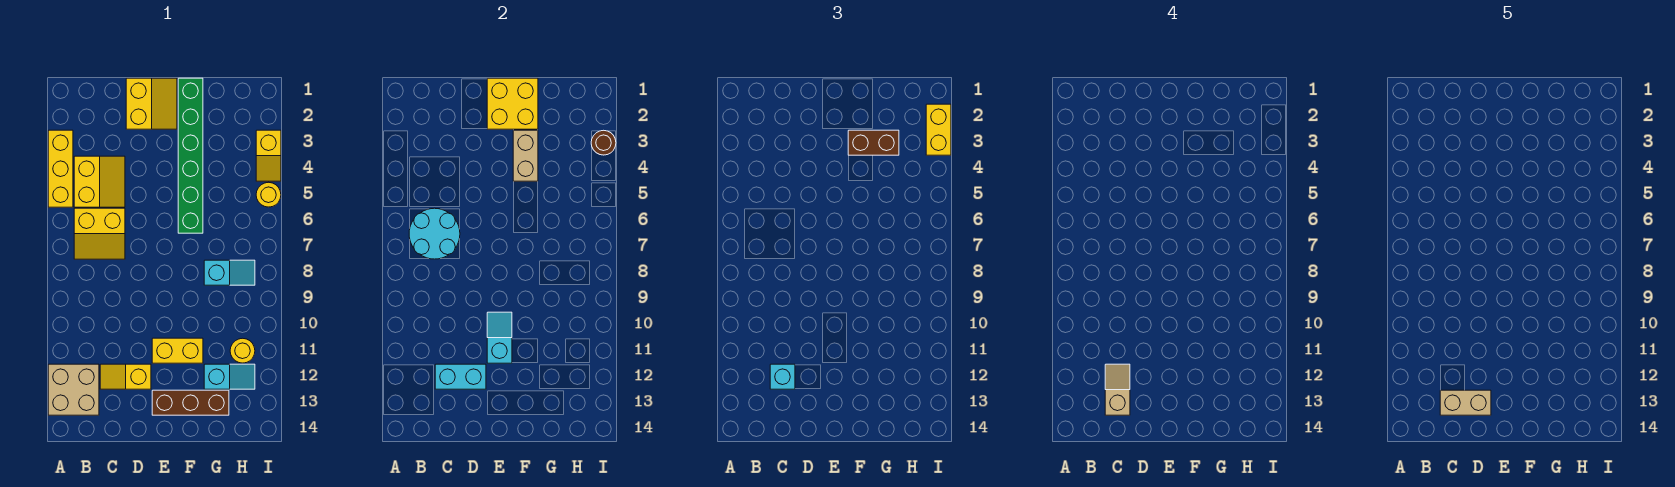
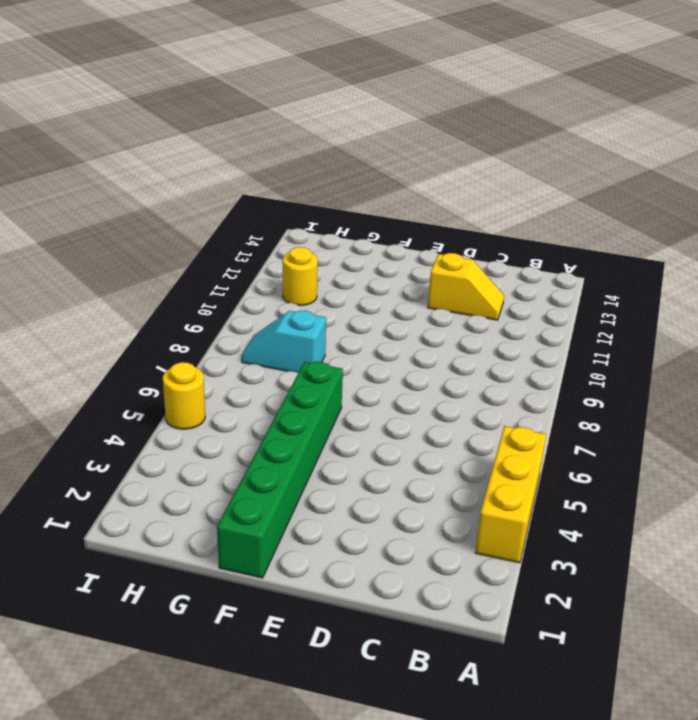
none -> tan brick A12:B13 level 1
none -> yellow slope B4:C5 level 1 top B
none -> yellow slope B6:C7 level 1 top 6

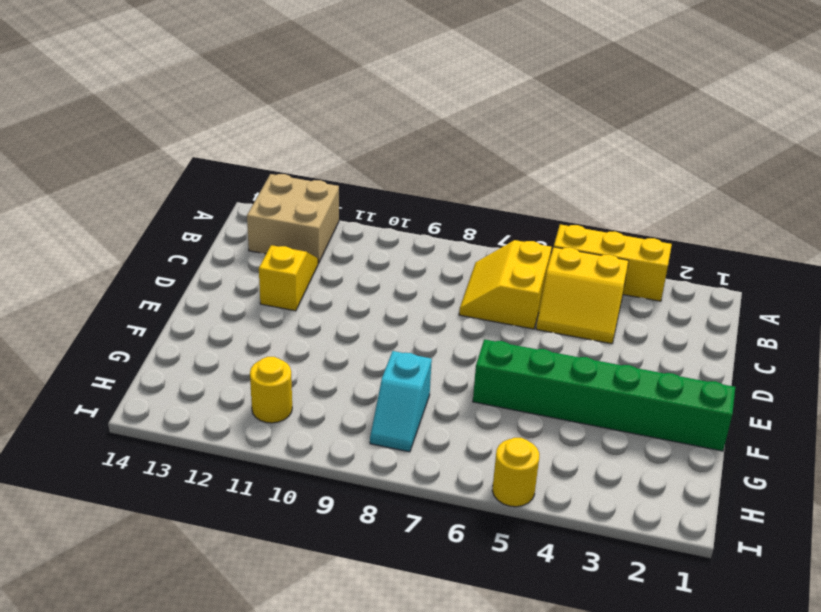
none -> yellow slope D1:E2 level 1 top D
none -> yellow brick E11:F11 level 1
none -> brown brick E13:G13 level 1

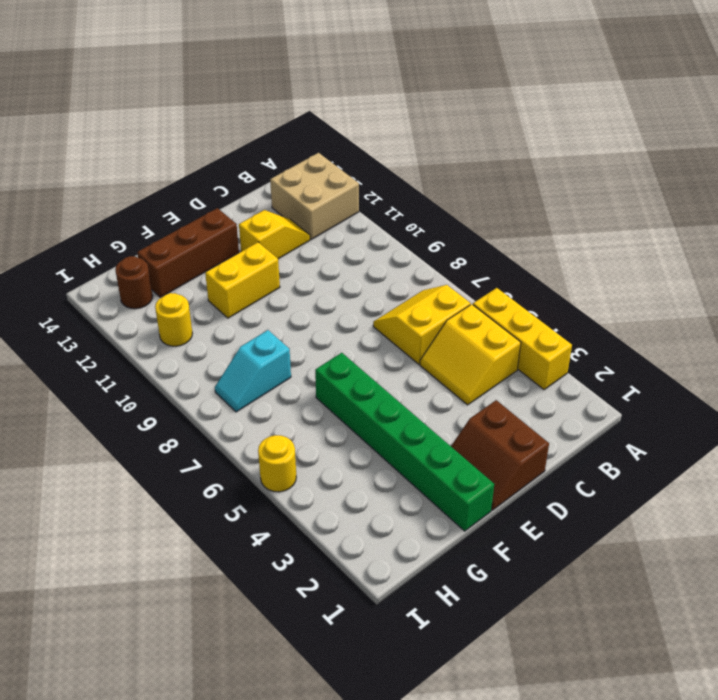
brown slope D1:E2 level 1 top D -> yellow slope D1:E2 level 1 top D
brown round brick H13 level 1 -> brown round brick I3 level 2
none -> cyan slope G12:H12 level 1 top G
none -> yellow slope I3:I4 level 1 top 3
none -> cyan round brick B6:C7 level 2

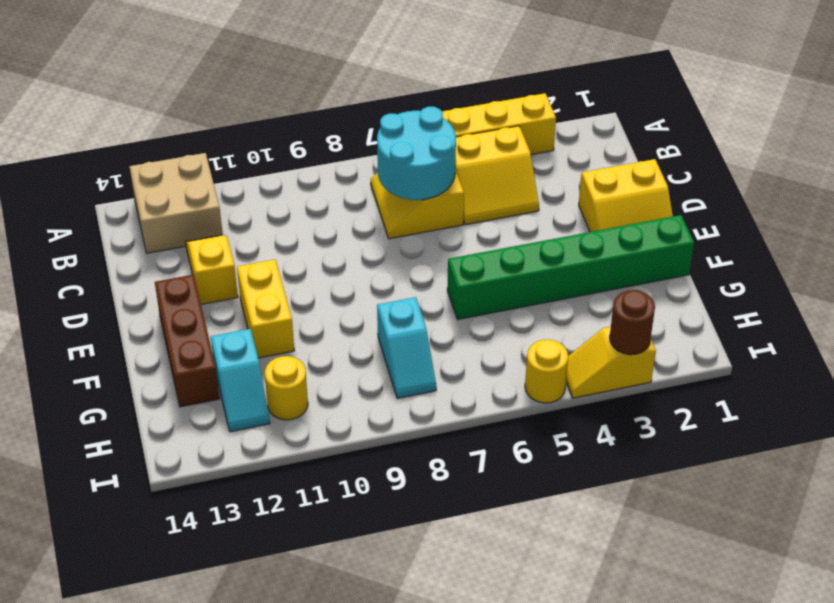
none -> cyan brick C12:D12 level 2
none -> yellow brick E1:F2 level 2
none -> cyan slope E10:E11 level 2 top 11

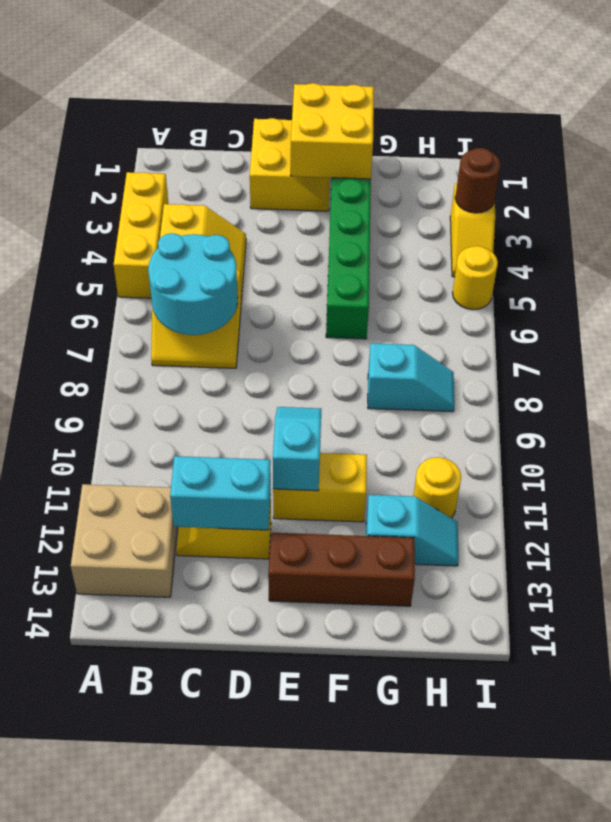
none -> tan brick F3:F4 level 2
none -> cyan brick C12 level 3
none -> brown brick F3:G3 level 3

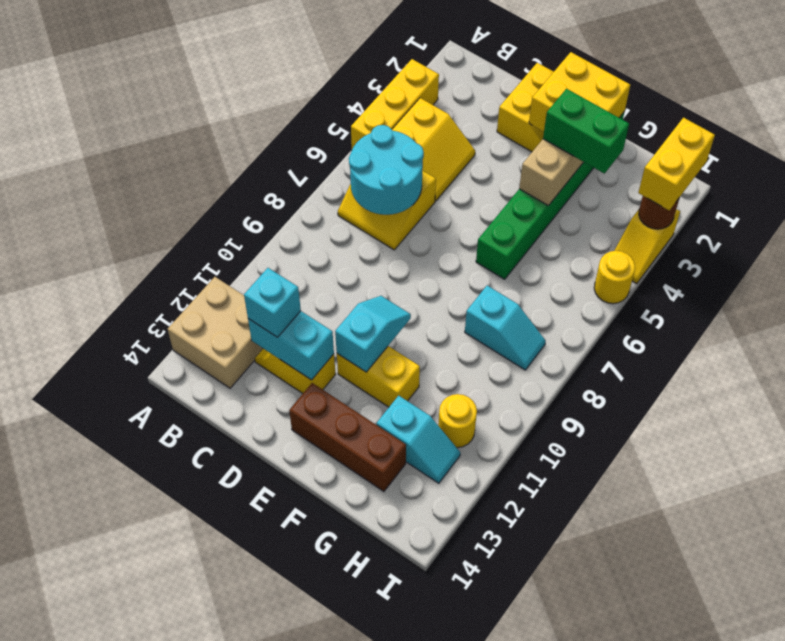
green brick F3:G3 level 3 -> brown brick F3:G3 level 3
none -> tan slope C12:C13 level 4 top 13
none -> tan brick C13:D13 level 5

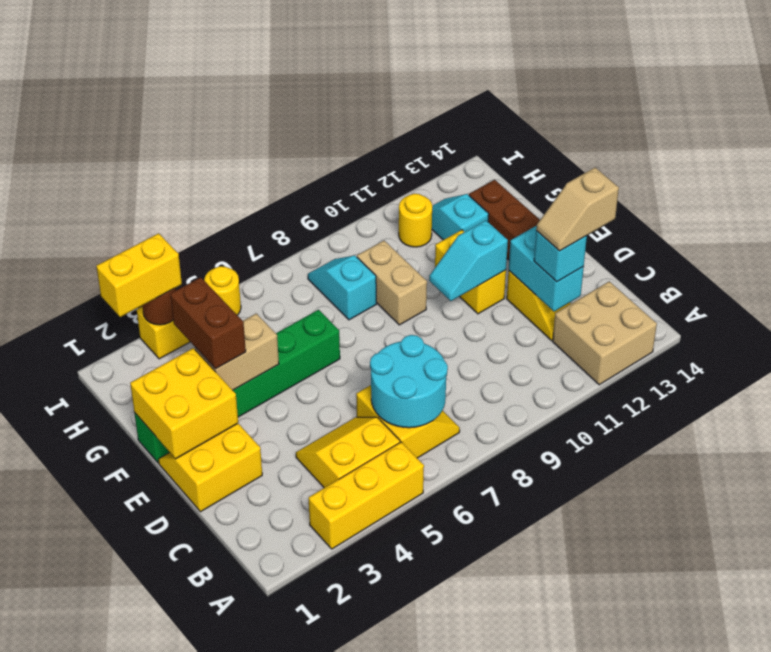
tan brick F9:G9 level 1 -> tan brick C13:D13 level 5

